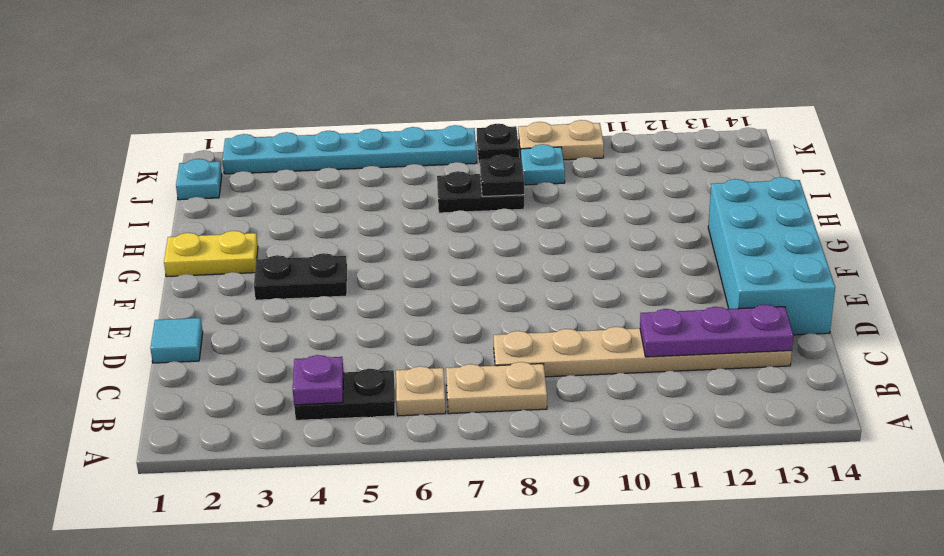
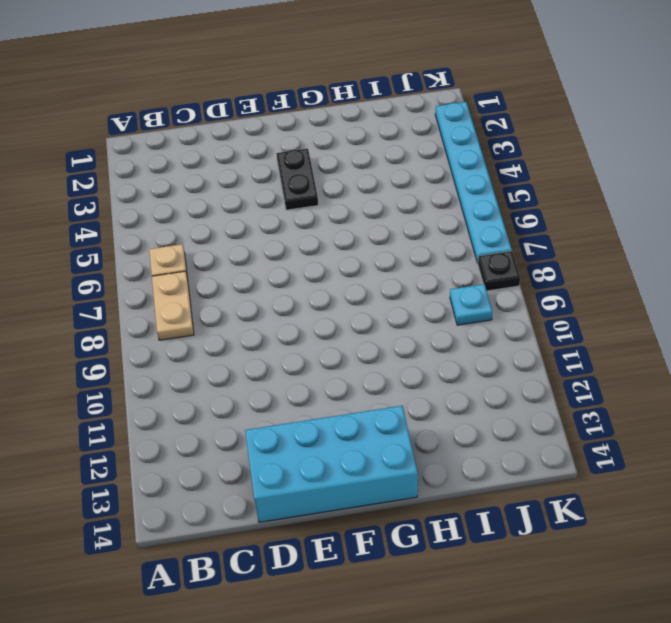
none -> black plate B4:B5 level 1
none -> tan plate C8:C13 level 1
none -> cyan tile D1 level 1

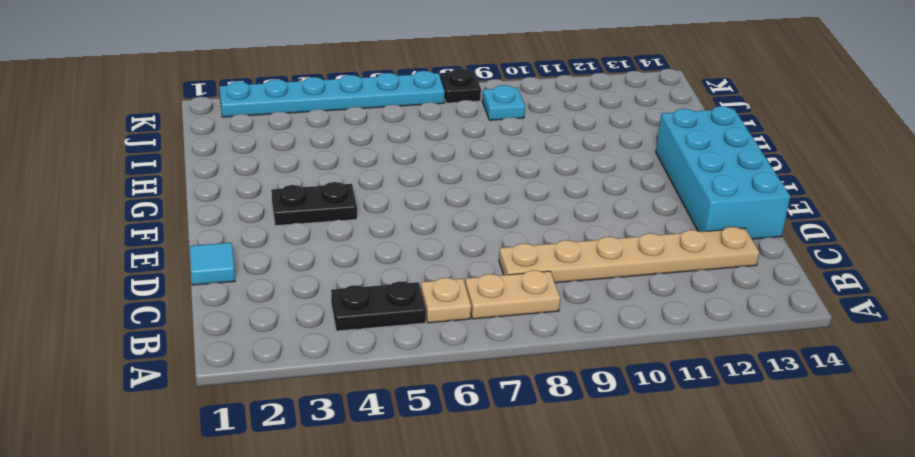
none -> yellow plate G1:G2 level 1
none -> black plate I7:I8 level 1
none -> cyan plate J1 level 1

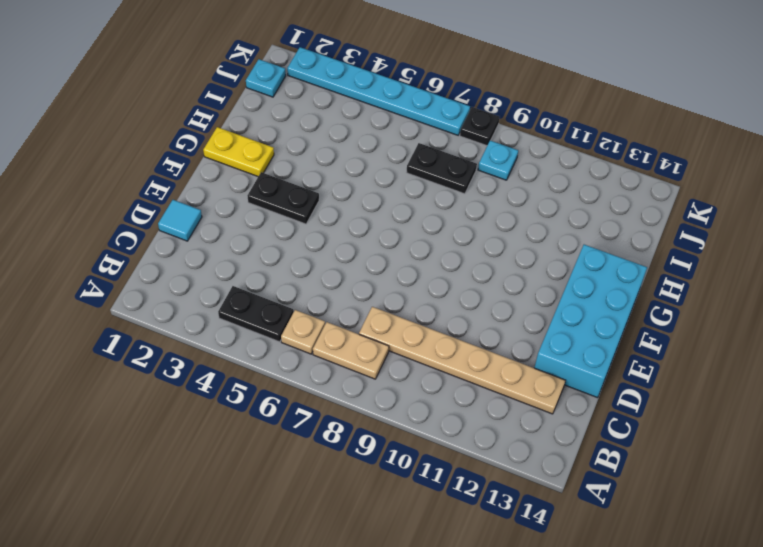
none -> tan plate K9:K10 level 1
none -> purple plate B4 level 2
none -> purple plate C11:C13 level 2

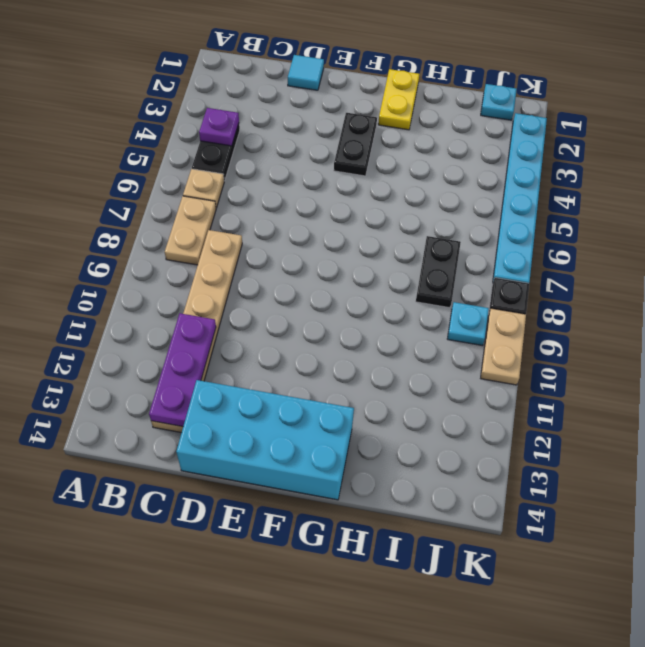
none -> black plate I8 level 2

